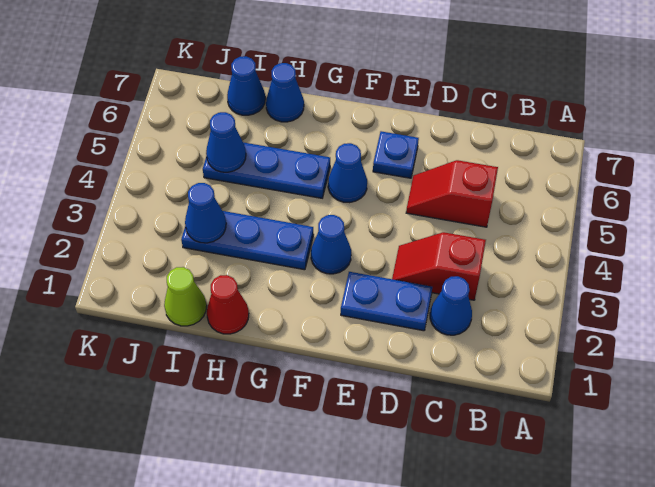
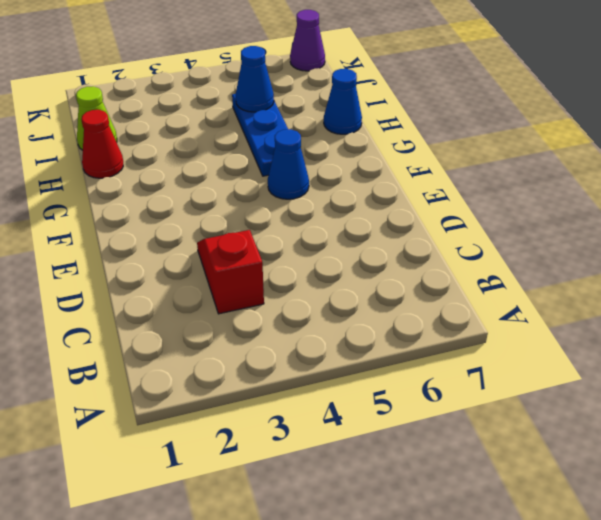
purple cone K7 level 1 -> none
none -> blue cone C2 level 1
none -> red slope C5:D5 level 1 top C
none -> blue plate D2:E2 level 1

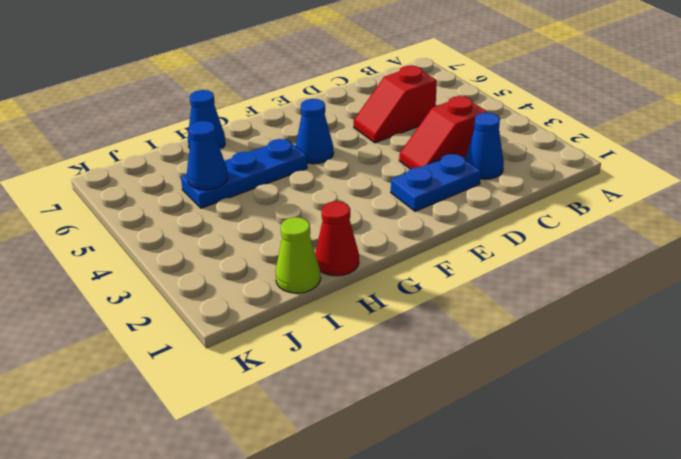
none -> blue plate E6 level 1
none -> blue cone F3 level 1
none -> blue plate G3:I3 level 1

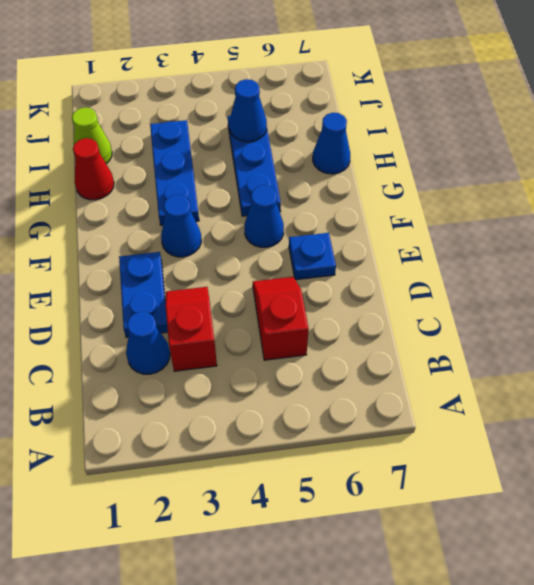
none -> blue cone I7 level 1
none -> blue cone I3 level 2

